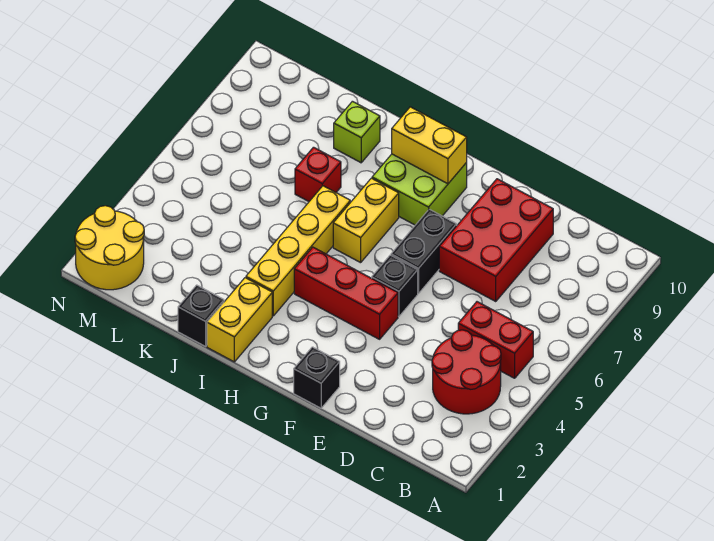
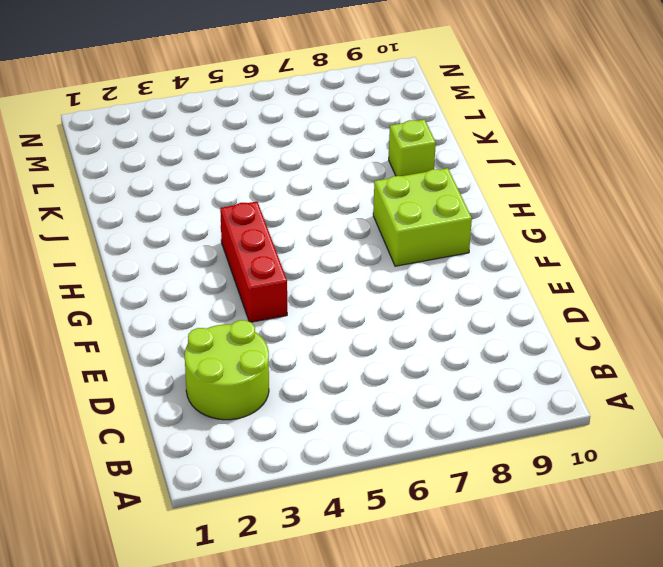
lime round brick C2:D3 level 1 -> red round brick B3:C4 level 1
none -> red brick B5:C5 level 1
none -> red brick D7:E9 level 1
none -> black brick F1 level 1

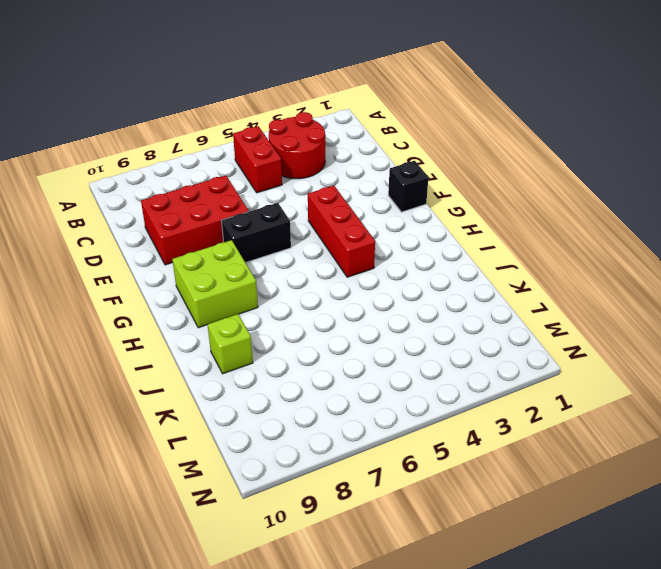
none -> black brick F5 level 1
none -> yellow brick H6:H7 level 1
none -> yellow brick I1:I2 level 1

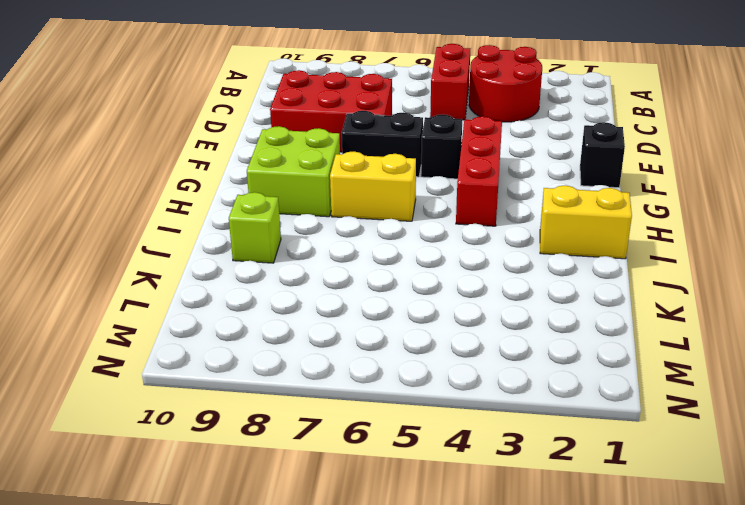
none -> yellow brick I3:I6 level 1
none -> black brick J1 level 1
none -> red brick J7 level 1

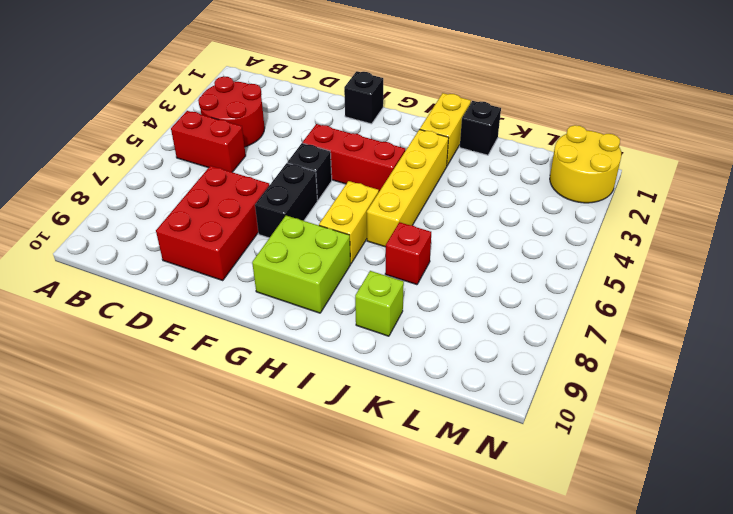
none -> yellow brick G9:H9 level 2

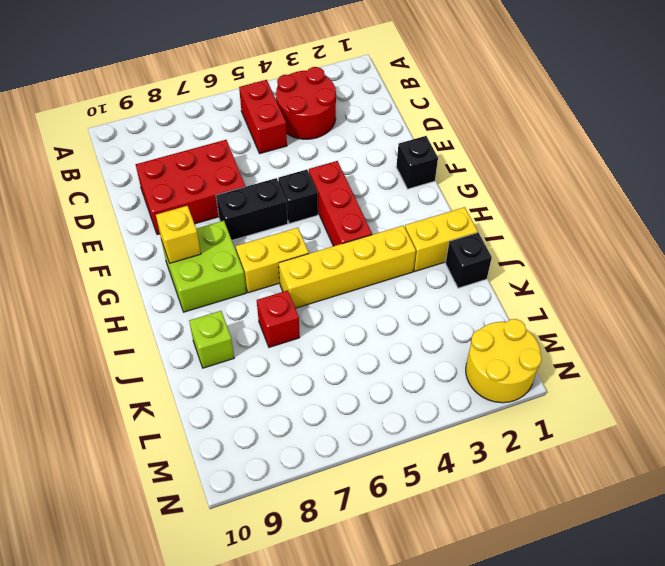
yellow brick G9 level 2 -> yellow brick G9:H9 level 2

